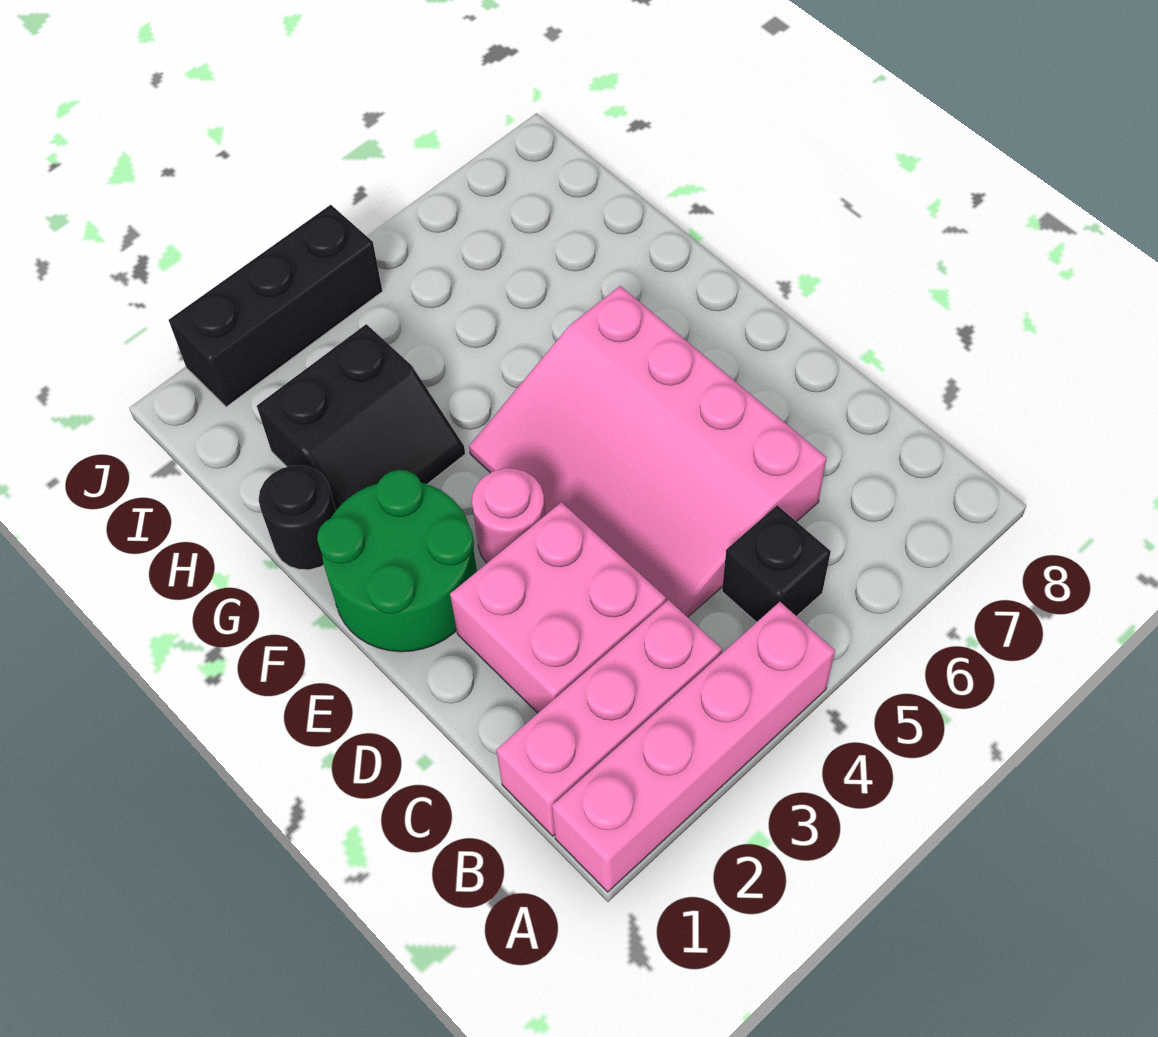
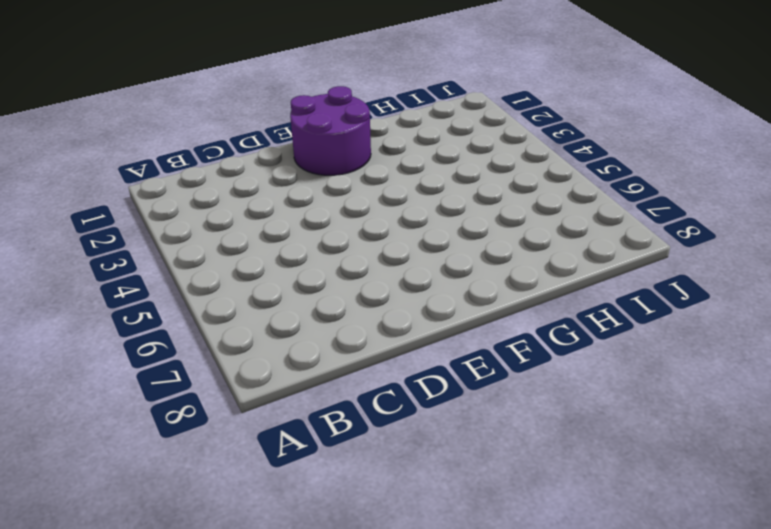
purple round brick E1:F2 level 1 -> green round brick E1:F2 level 1
none -> pink brick A1:A4 level 1
none -> pink brick B1:B3 level 1

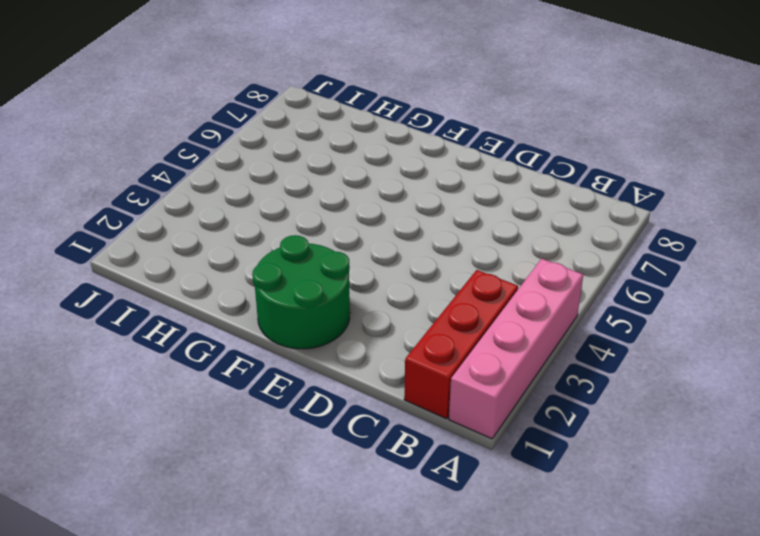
red brick B1:B3 level 1 -> pink brick B1:B3 level 1
none -> black brick B5 level 1
none -> pink brick C2:D3 level 1

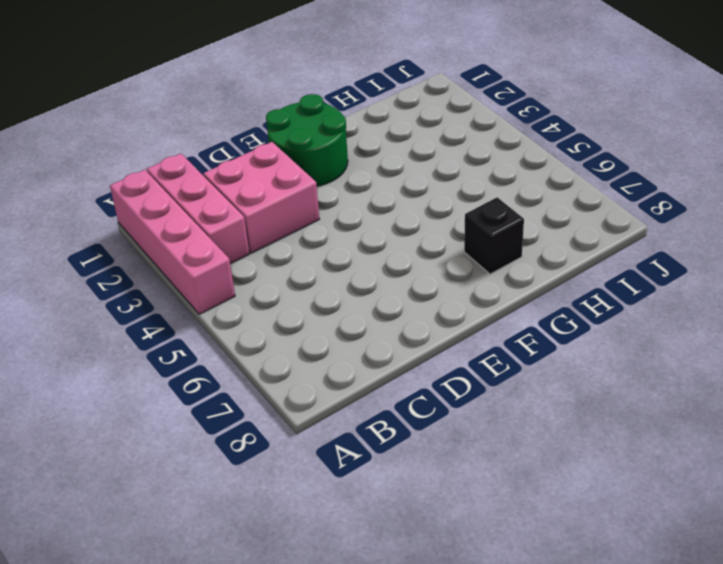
black brick G7 level 1 -> black brick B5 level 1
none -> pink slope C4:F6 level 1 top 6
none -> pink round brick E3 level 1

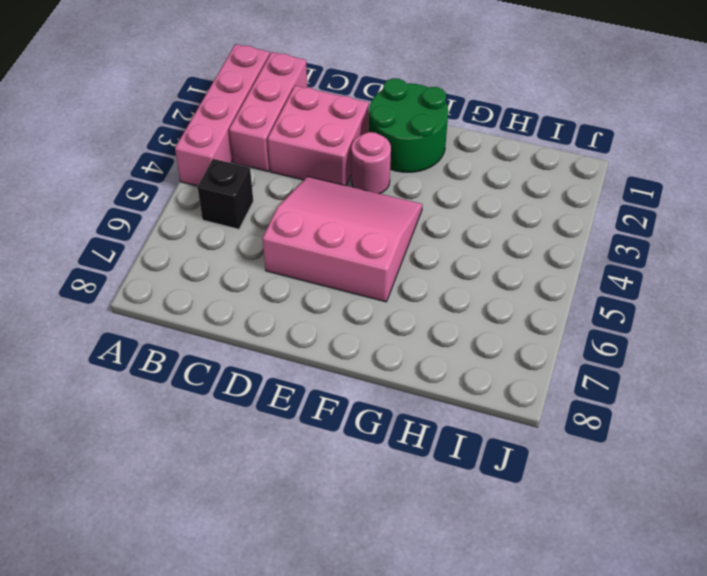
pink slope D4:F6 level 1 top 6 -> pink slope C4:F6 level 1 top 6
none -> black round brick G1 level 1
none -> black slope G2:H3 level 1 top H

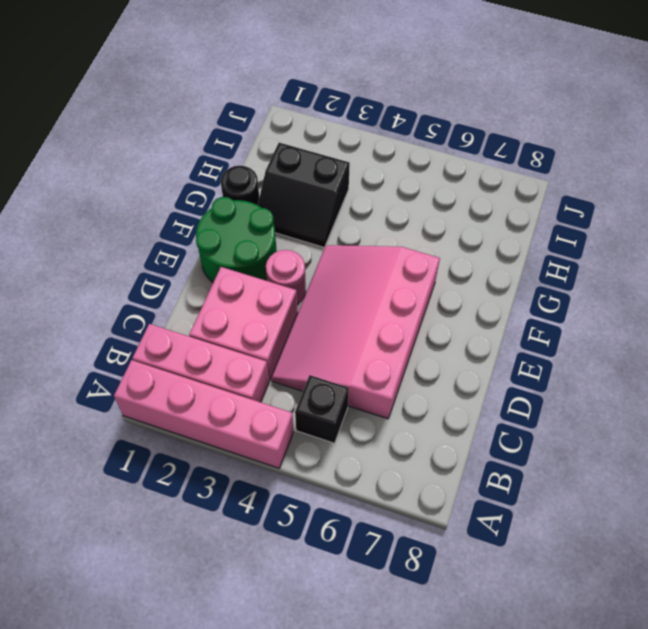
none -> black brick J2:J4 level 1

